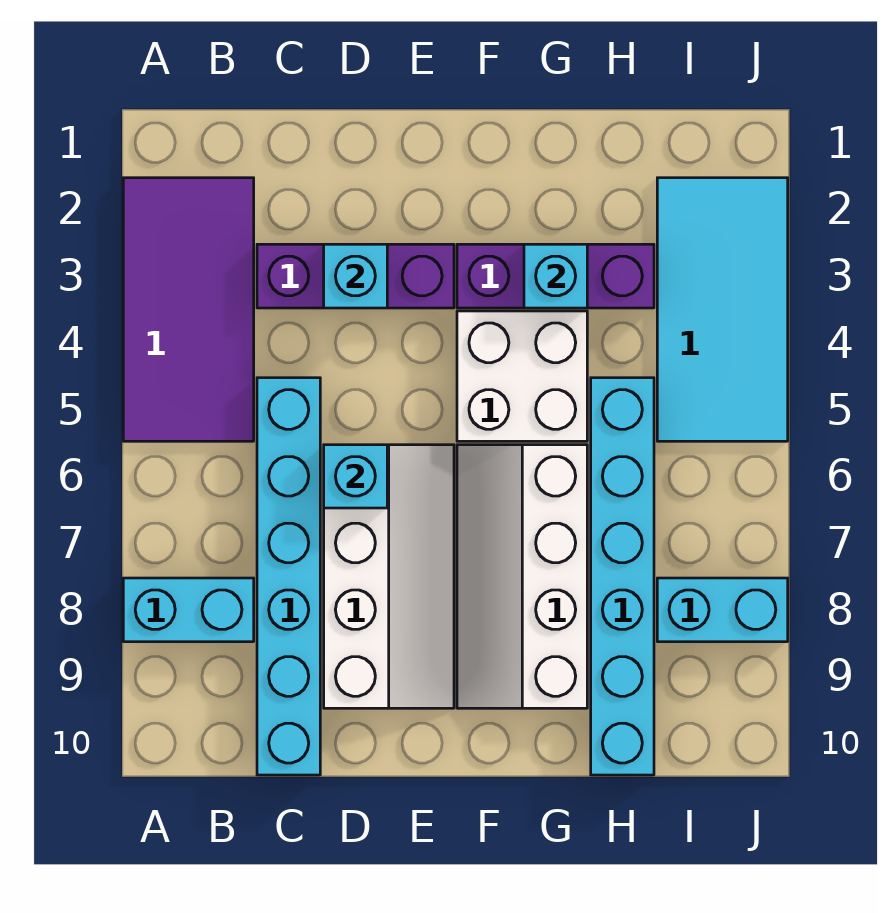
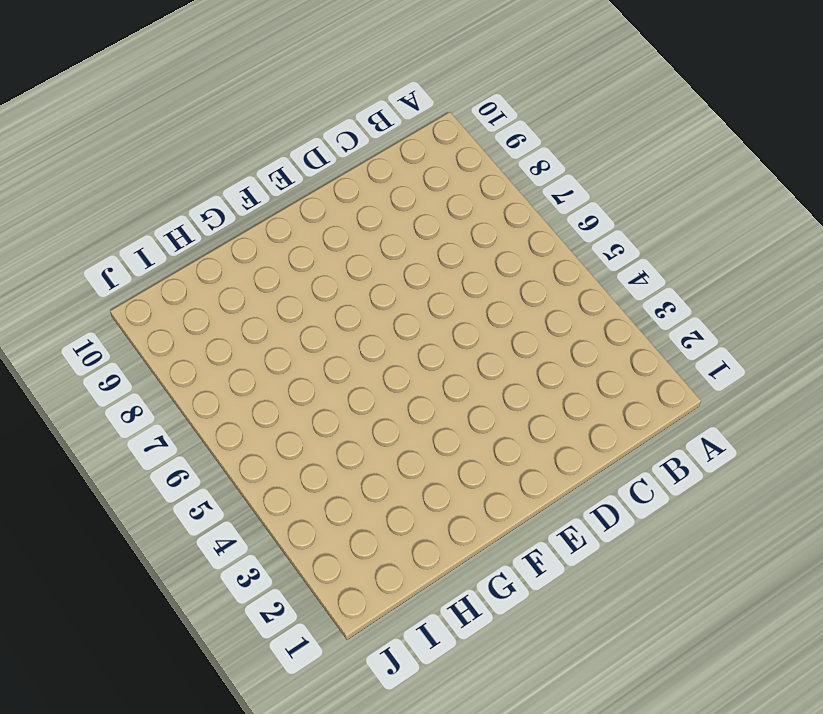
none -> purple tile A2:B5 level 1
none -> cyan brick A8:B8 level 1
none -> purple brick C3:E3 level 1

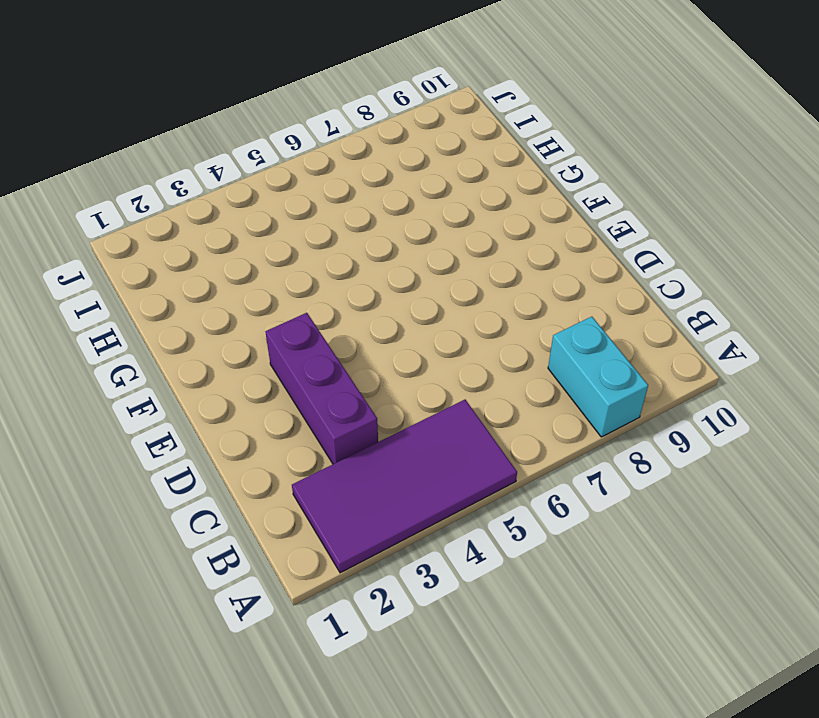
none -> cyan brick C5:C10 level 1
none -> white slope D6:E9 level 1 top D
none -> purple brick F3:H3 level 1

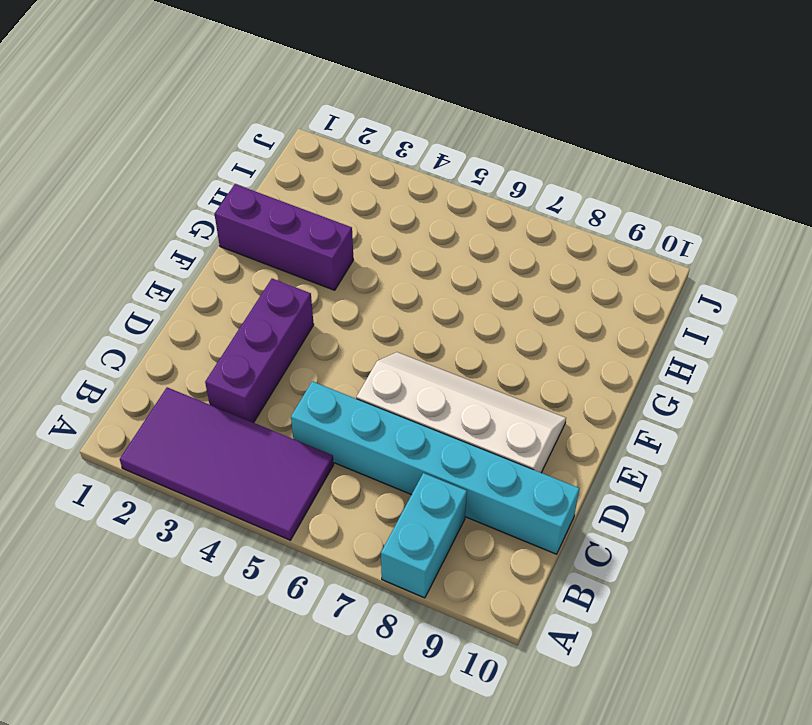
purple brick G1:G3 level 1 -> purple brick F3:H3 level 1
none -> white brick F4:G5 level 1
none -> white slope F6:G9 level 1 top G
none -> cyan brick H5:H10 level 1

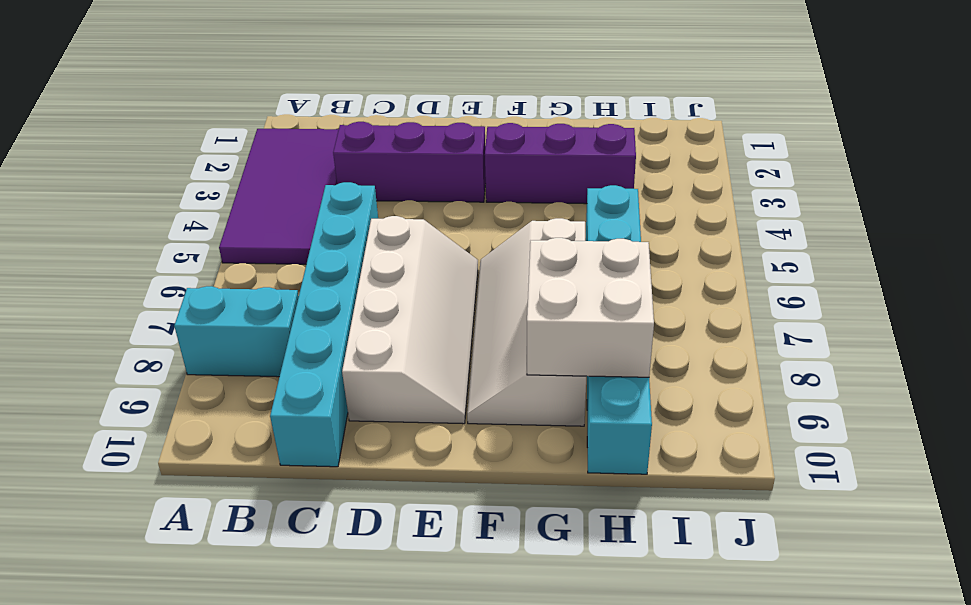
white brick G8:H9 level 2 -> white brick F4:G5 level 1
none -> cyan tile I2:J5 level 1
none -> cyan brick I8:J8 level 1
none -> cyan brick D3 level 2

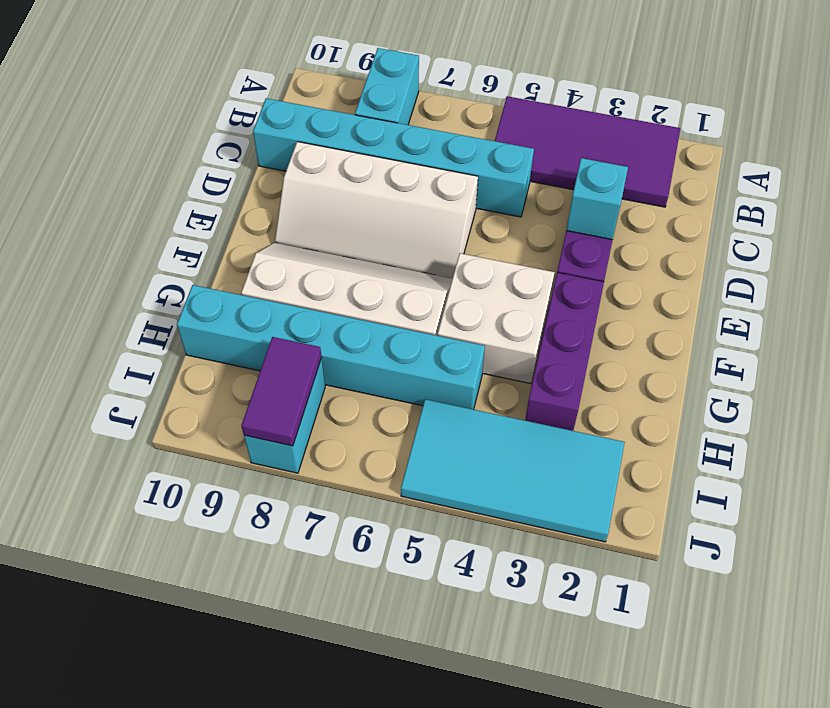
purple tile I8:J8 level 2 -> none
none -> cyan brick D6 level 2
none -> cyan brick G3 level 2

